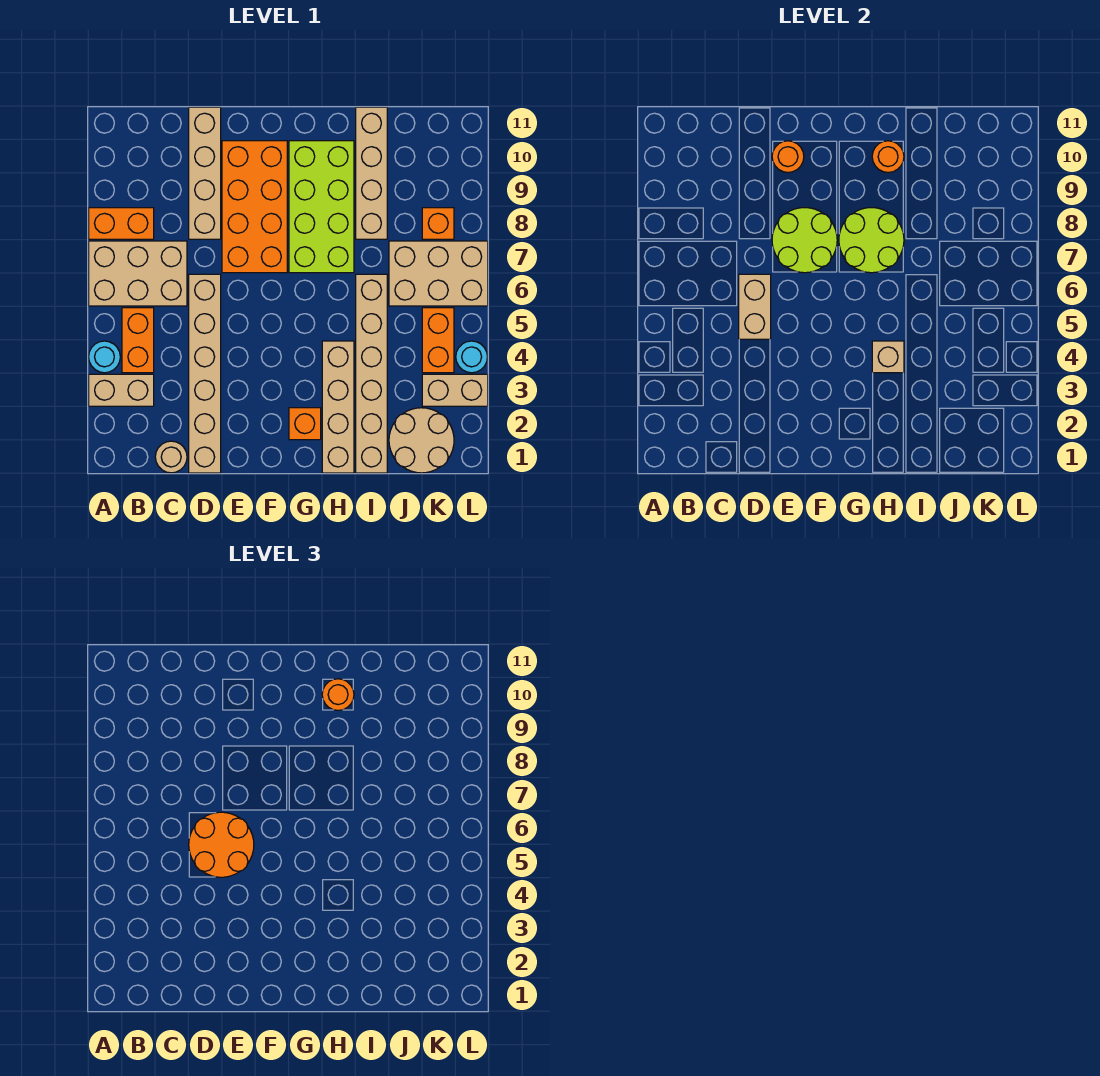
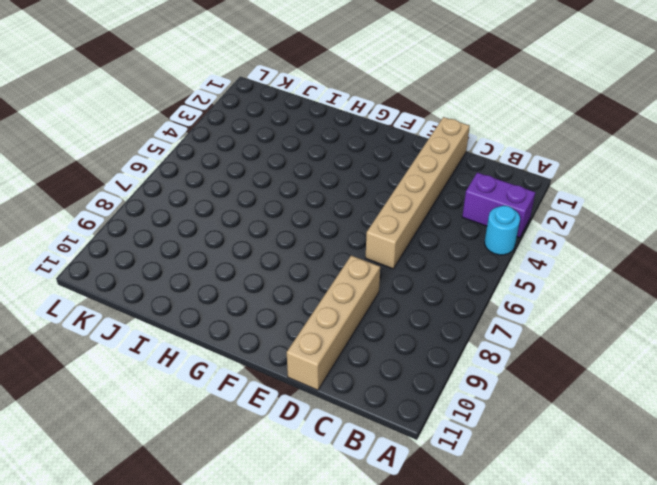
purple brick A3:B3 level 1 -> tan brick A3:B3 level 1
none -> tan brick A6:C7 level 1
none -> orange brick A8:B8 level 1
none -> orange brick B4:B5 level 1

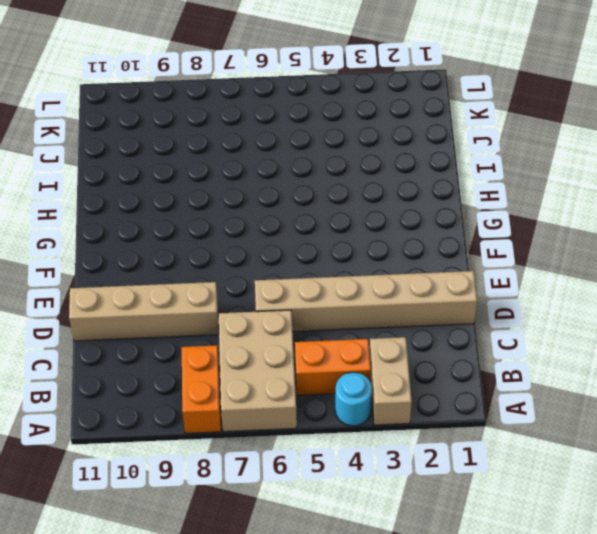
none -> tan round brick C1 level 1
none -> orange brick E7:F10 level 1
none -> orange brick G2 level 1

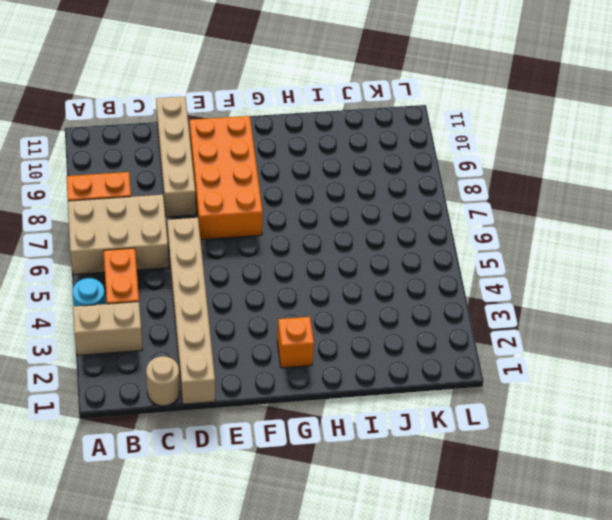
none -> lime brick G7:H10 level 1
none -> tan brick H1:H4 level 1
none -> tan brick I1:I6 level 1

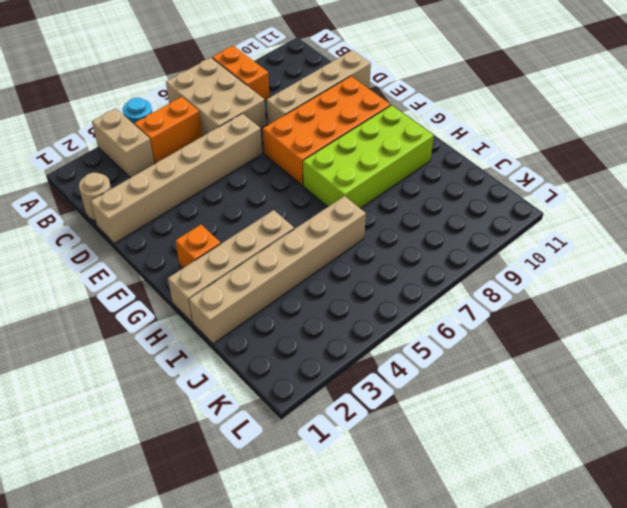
none -> tan brick I8:I11 level 1
none -> tan round brick J1:K2 level 1
none -> tan brick J6:L7 level 1

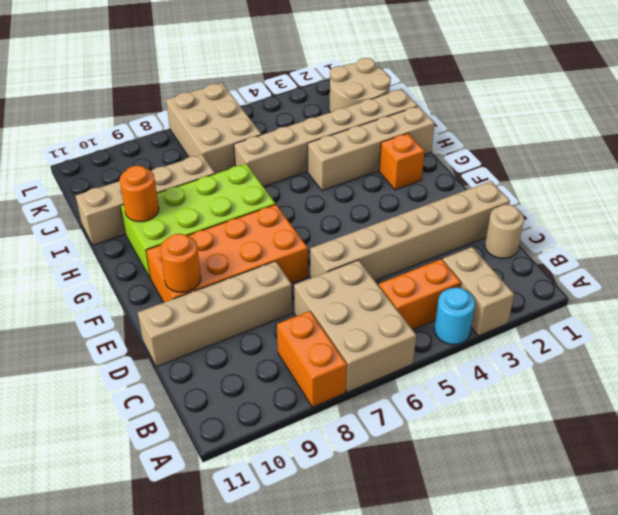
none -> tan brick K3:L3 level 1
none -> orange brick K4:K5 level 1
none -> orange brick K8 level 1

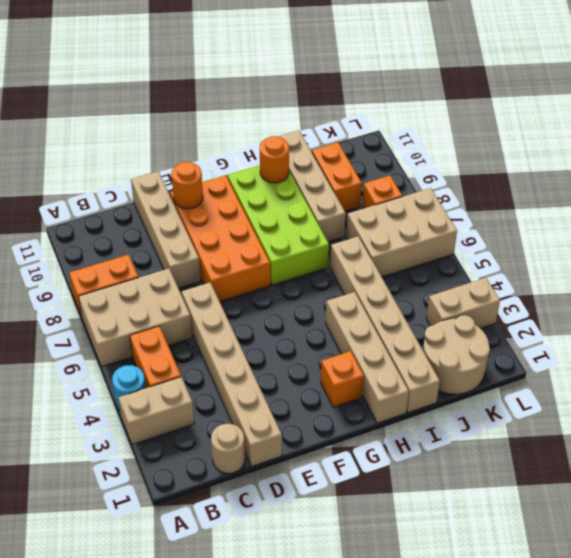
orange brick J9:J10 level 1 -> orange brick K4:K5 level 1
none -> cyan round brick L4 level 1
none -> tan brick D5:D6 level 2
none -> lime round brick E7:F8 level 2

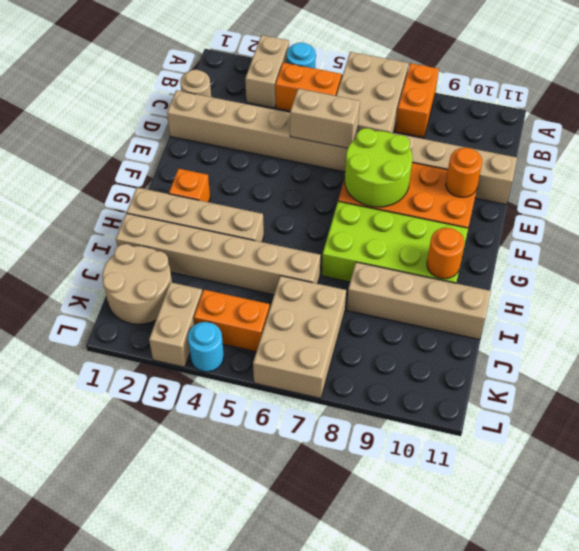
none -> orange brick K8 level 1
none -> lime round brick G7:H8 level 2
none -> tan brick H4 level 2

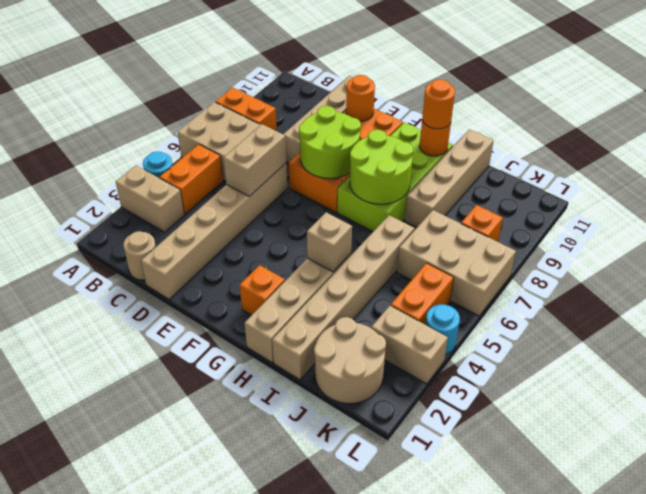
none -> orange round brick D5:E6 level 3

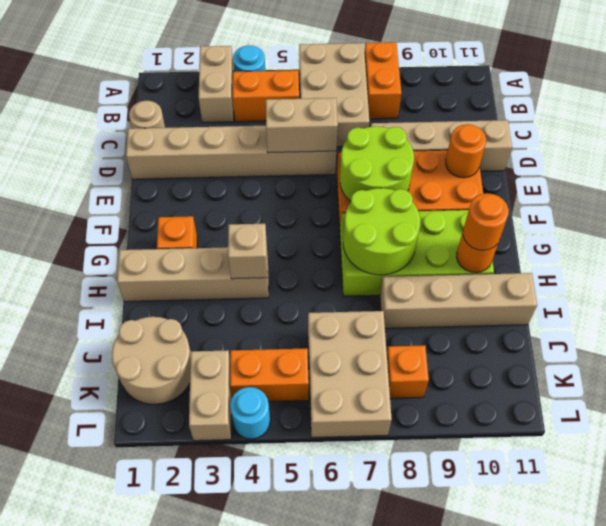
none -> tan brick I1:I6 level 1
none -> orange round brick D5:E6 level 3

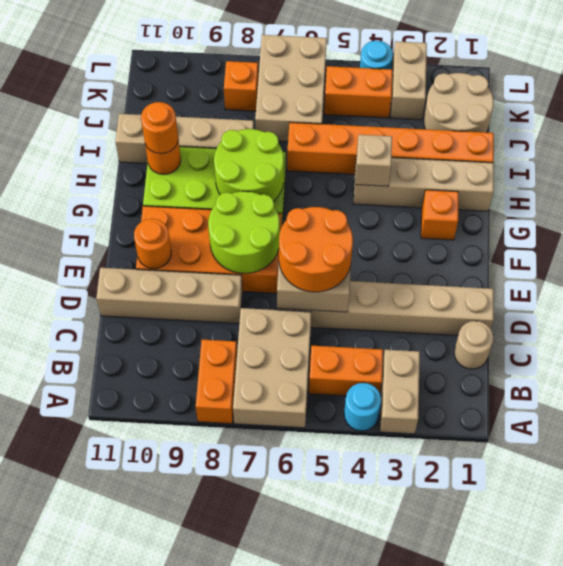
orange brick I1:I6 level 1 -> tan brick I1:I6 level 1

